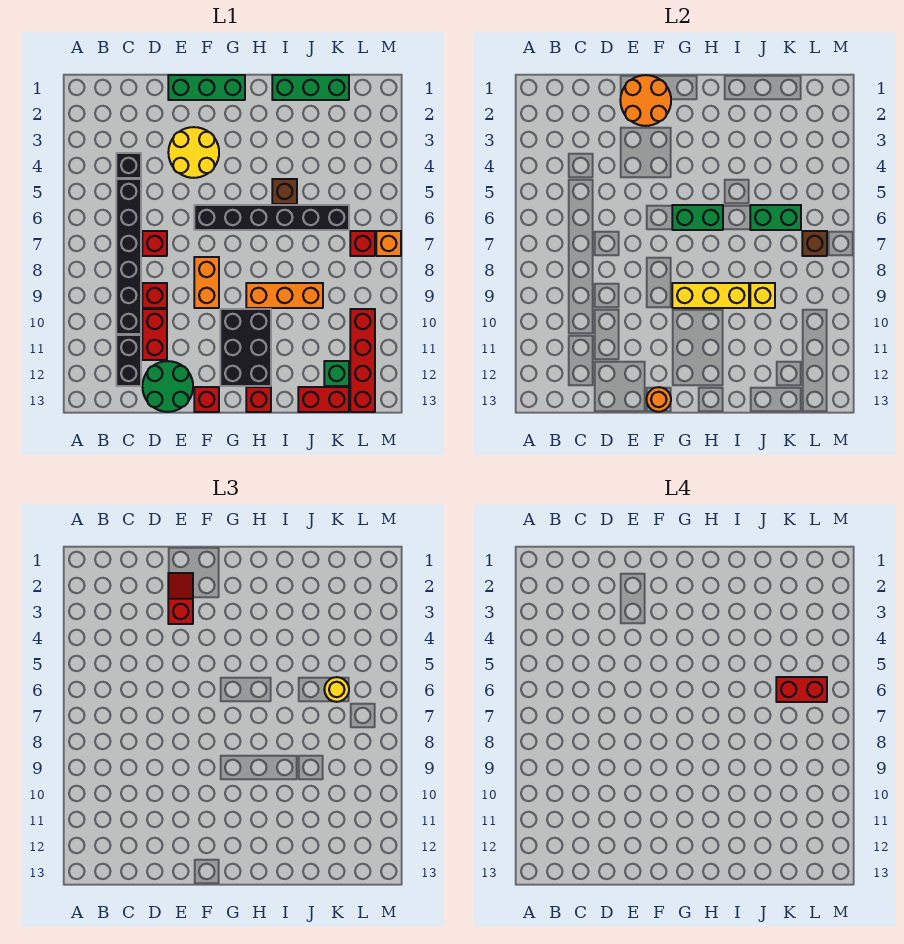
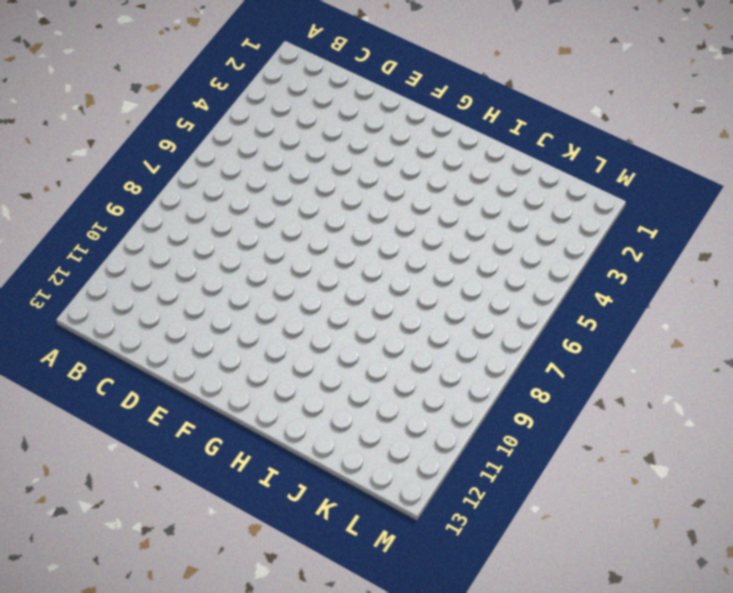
none -> black brick C4 level 1
none -> black brick C5:C10 level 1
none -> black brick C11:C12 level 1
none -> red brick D7 level 1

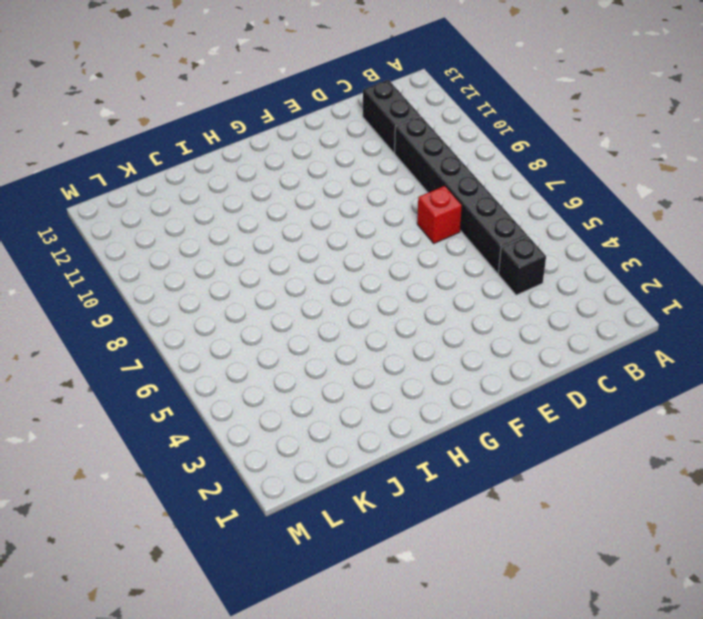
none -> red brick D9 level 1
none -> red brick D10:D11 level 1
none -> green round brick D12:E13 level 1
none -> green brick E1:G1 level 1

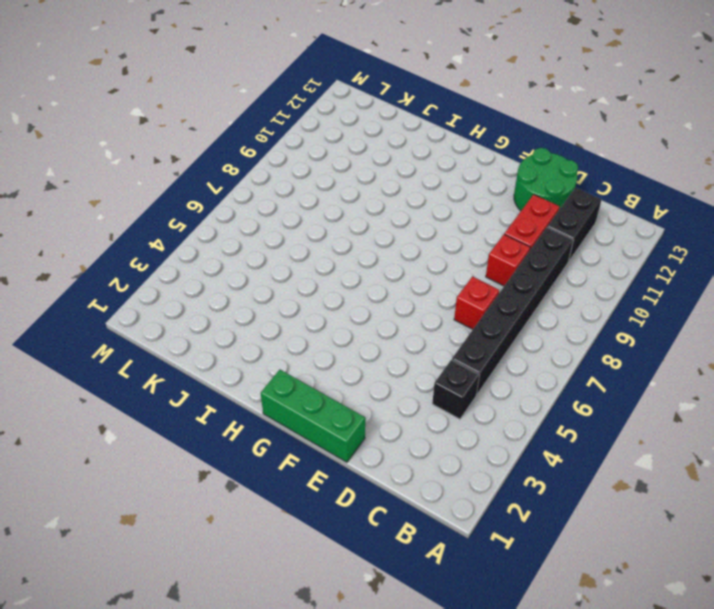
none -> yellow round brick E3:F4 level 1
none -> black brick F6:K6 level 1
none -> orange brick F8:F9 level 1
none -> red brick F13 level 1

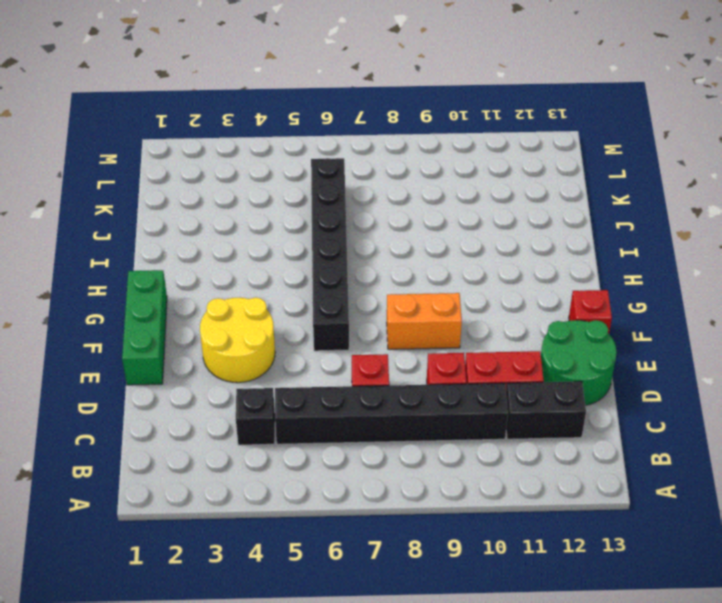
none -> black brick G10:H12 level 1
none -> orange brick H9:J9 level 1
none -> red brick H13 level 1
none -> green brick I1:K1 level 1

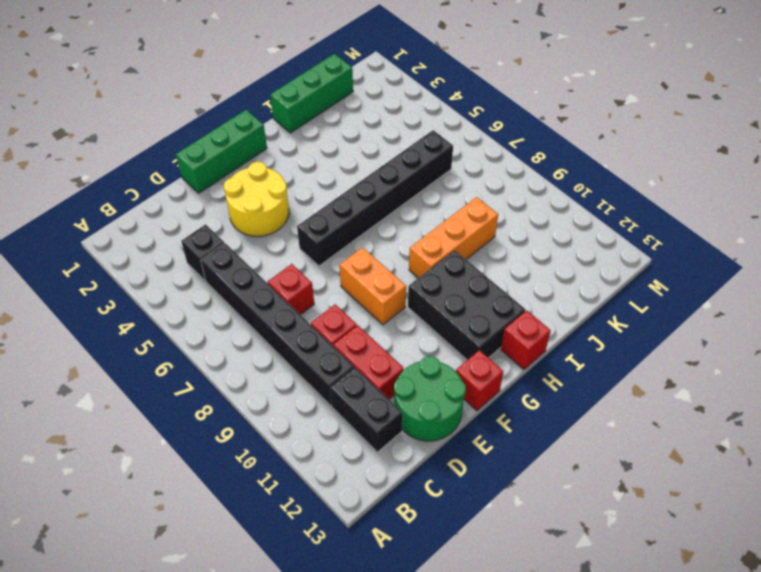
none -> brown brick I5 level 1
none -> red brick J13:K13 level 1
none -> green brick K12 level 1
none -> red brick L7 level 1

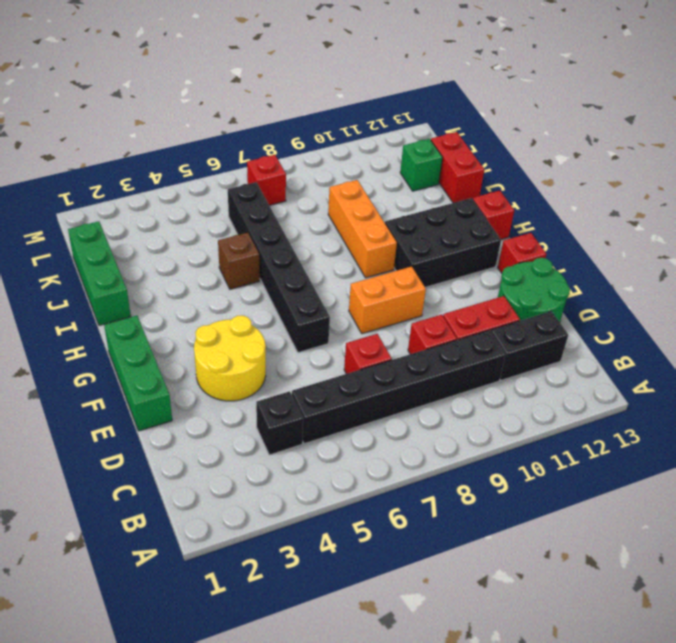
none -> red brick L10:L13 level 1
none -> orange brick M7 level 1
none -> orange round brick E1:F2 level 2
none -> orange round brick F13 level 2

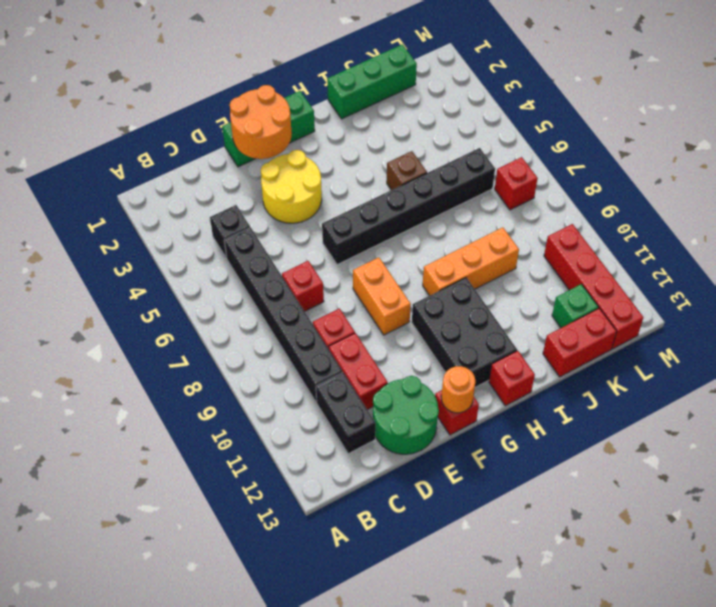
none -> orange brick M7 level 1
none -> green brick G6:H6 level 2
none -> yellow brick G9:I9 level 2
none -> green brick J6:K6 level 2

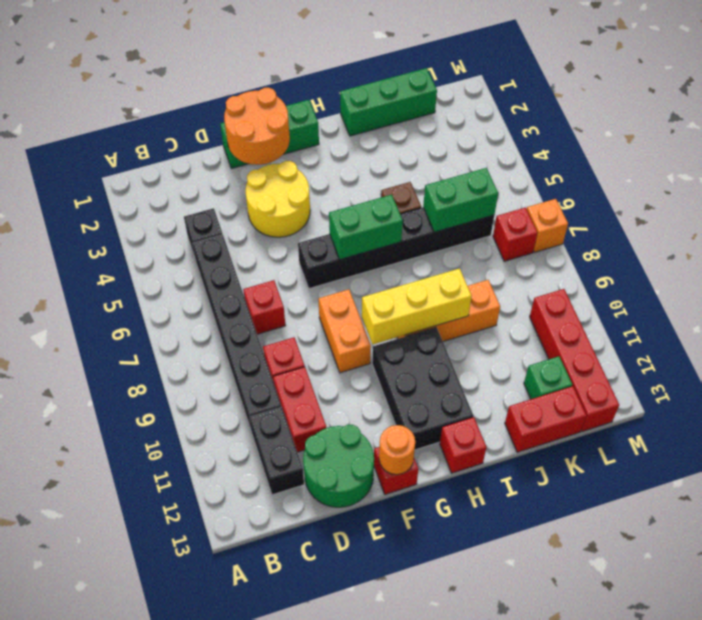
none -> yellow brick J9 level 2
none -> brown brick L7 level 2
none -> red slope E2:E3 level 3 top 3
none -> yellow round brick K6 level 3

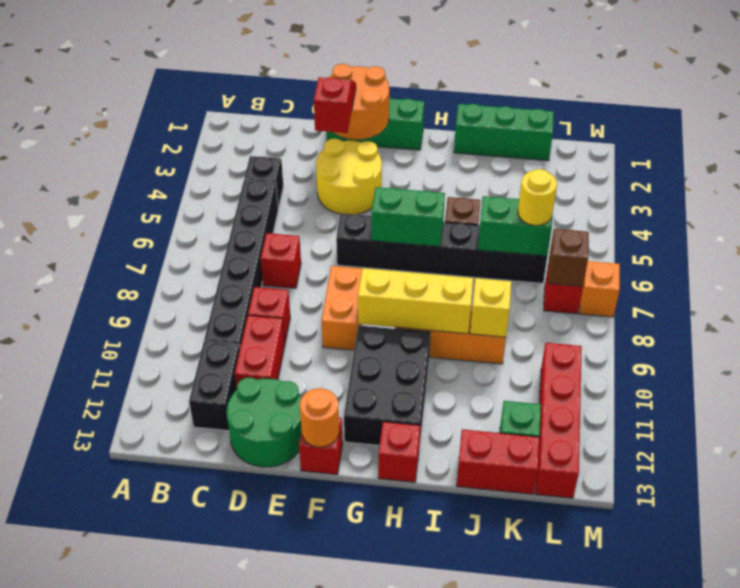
none -> red brick K6:L6 level 4

